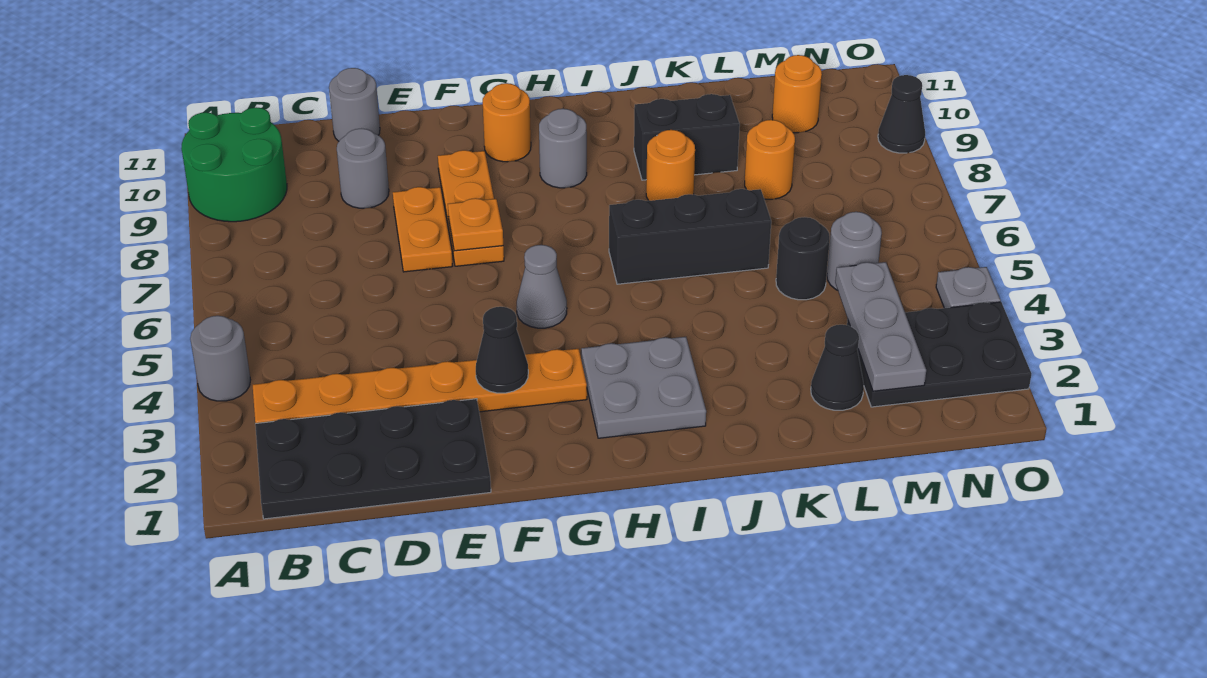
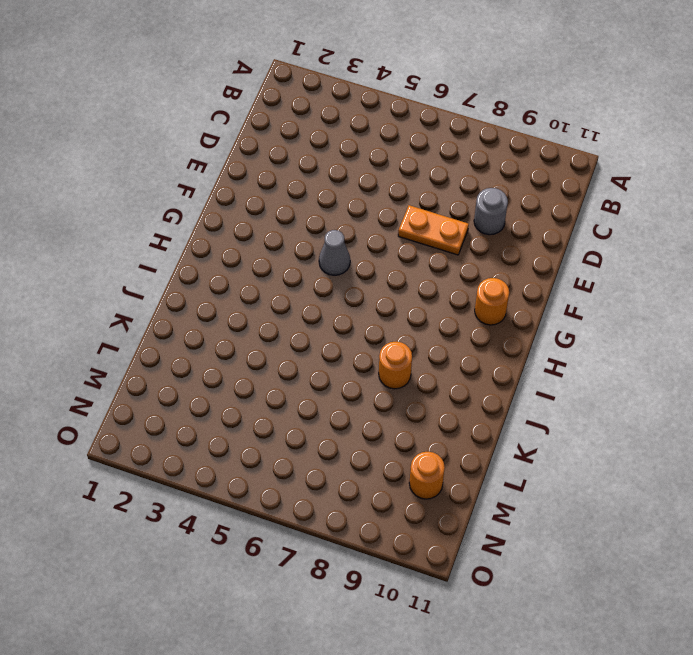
none -> grey round brick A4 level 1
none -> green round brick A9:B10 level 1
none -> black plate B1:E2 level 1

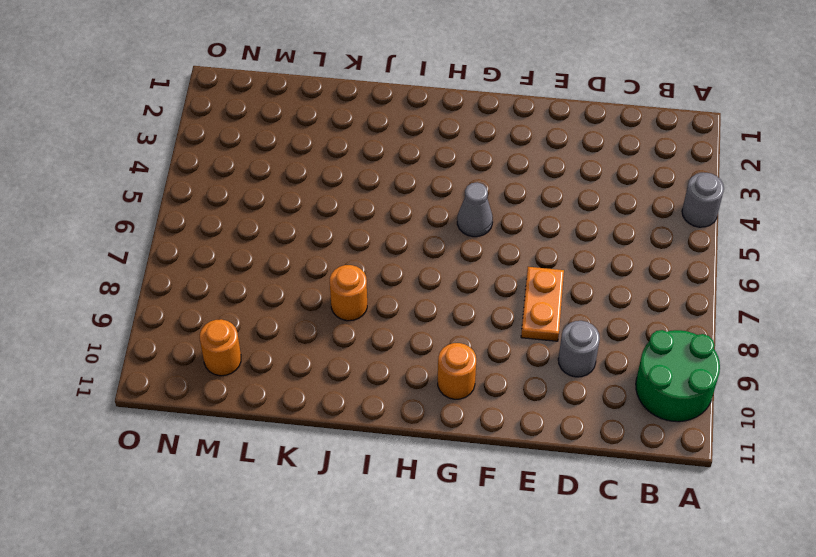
none -> black plate B1:E2 level 1
none -> orange plate B3:G3 level 1
none -> grey round brick D11 level 1

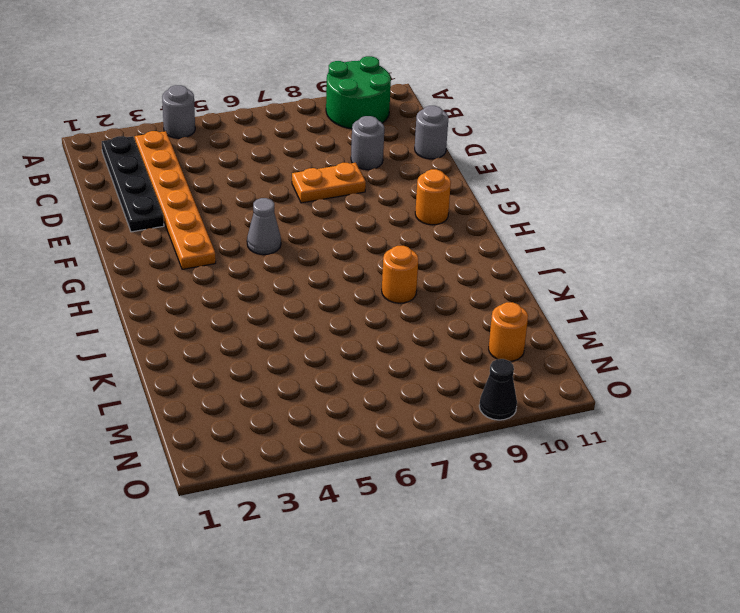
black plate B2:E2 level 1 -> black plate B1:E2 level 1
none -> orange plate F7:F9 level 1
none -> grey plate H2:I3 level 1
none -> grey round brick H9 level 1

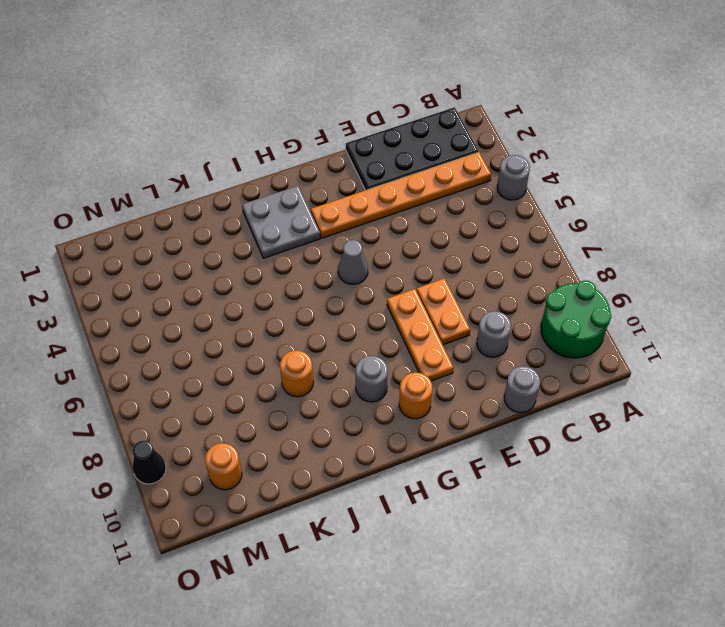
none -> black brick I6:K6 level 1
none -> black brick J9:K9 level 1
none -> black cone L2 level 1

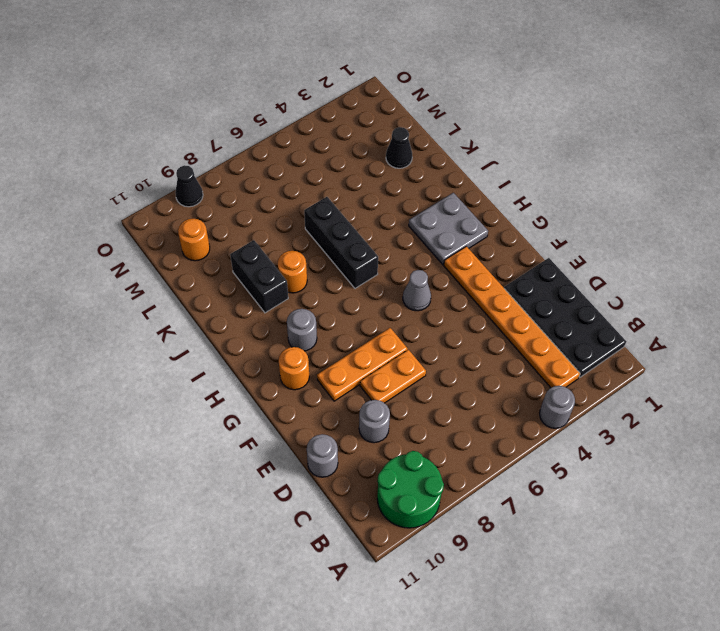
none -> black round brick L5 level 1
none -> orange round brick L8 level 1
none -> black plate M2:O3 level 1

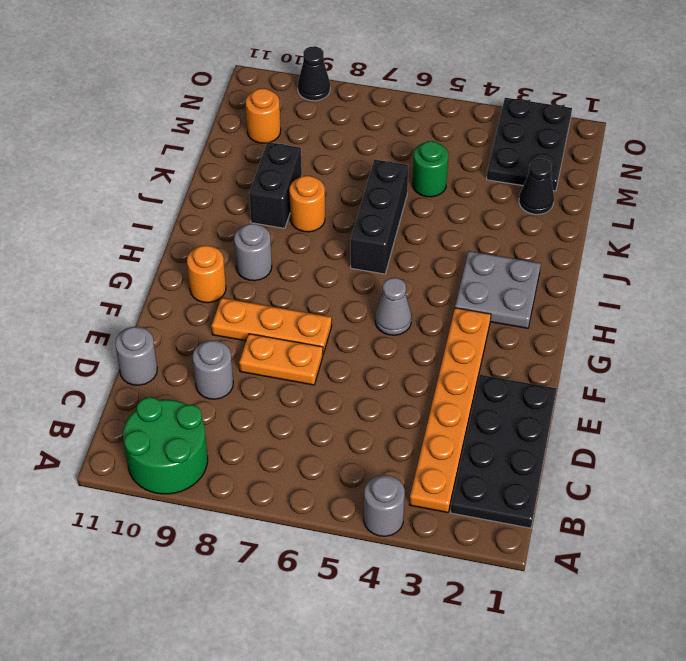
green round brick L5 level 1 -> black round brick L5 level 1
none -> orange round brick L8 level 1
none -> grey round brick M5 level 1
none -> grey plate O4 level 1

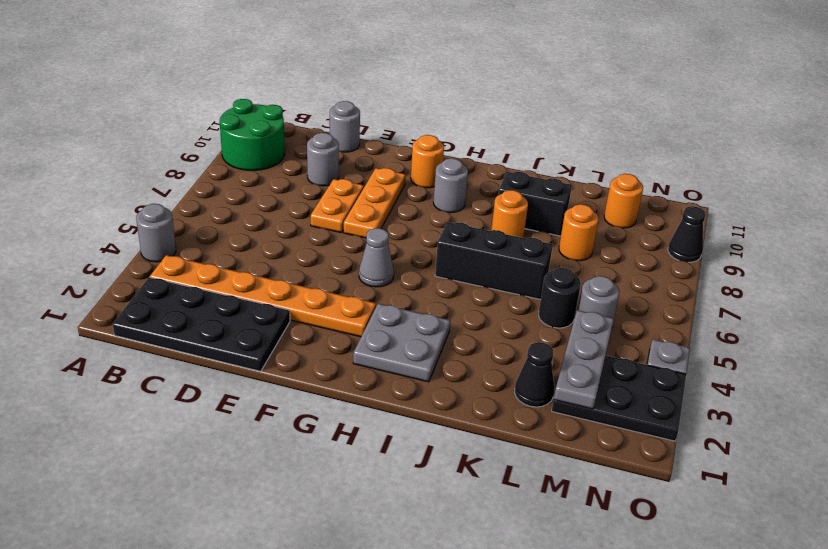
none -> black cone F3 level 2
none -> orange plate F7 level 2

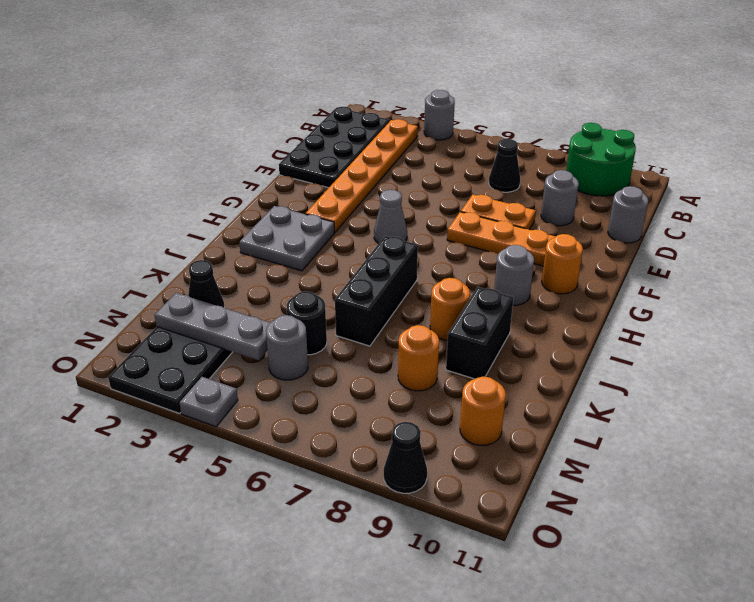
black cone C7 level 1 -> black cone F3 level 2
none -> orange plate F7 level 2

